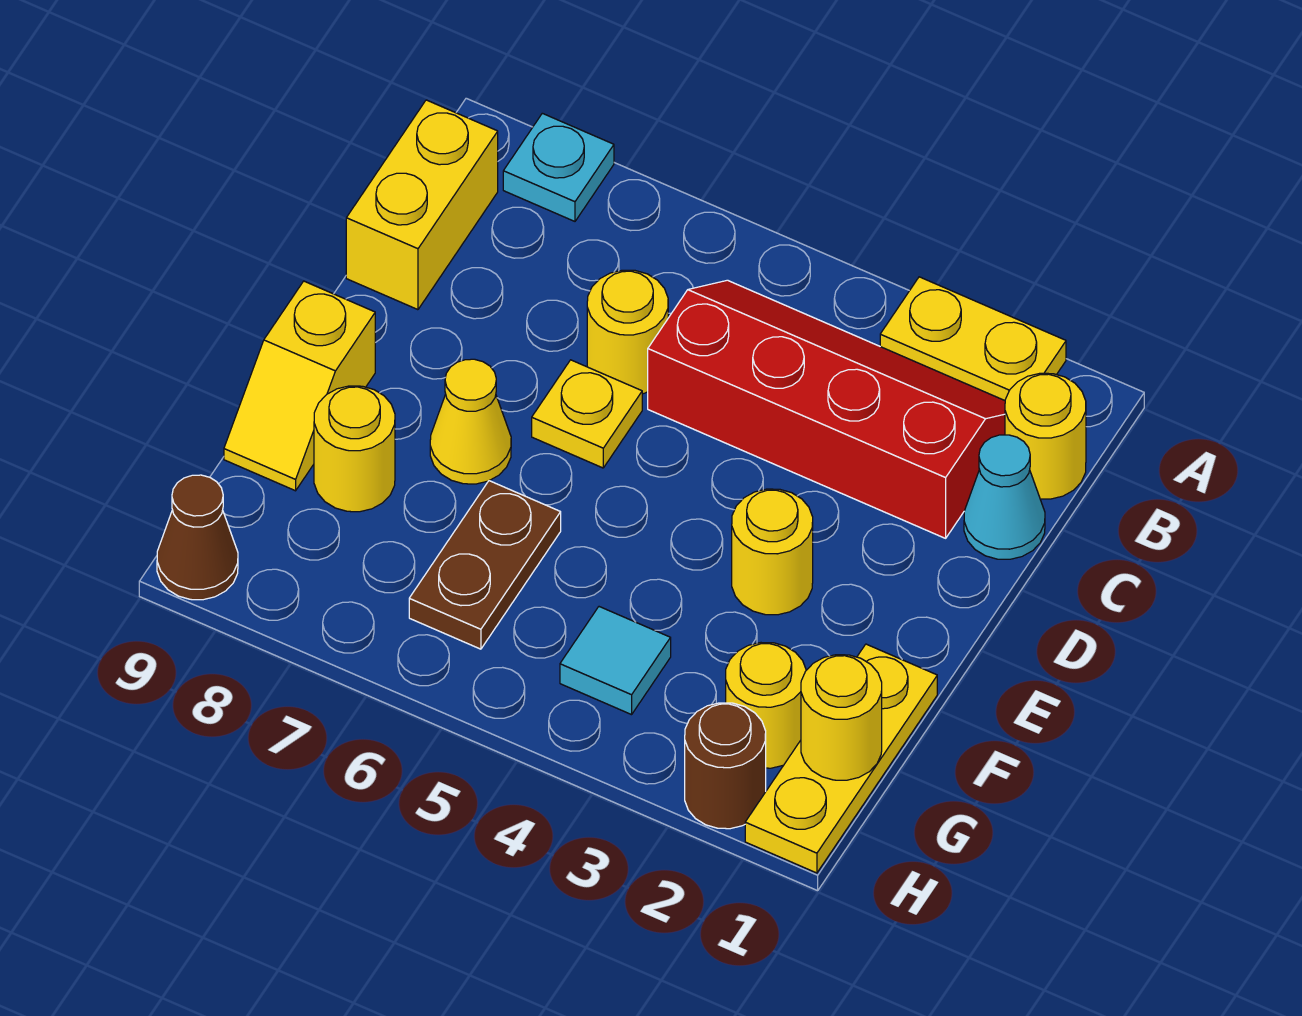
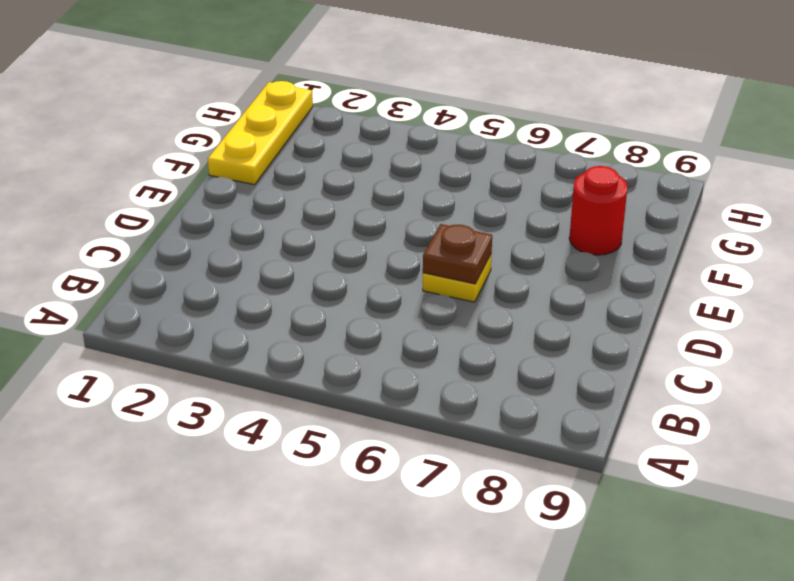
brown plate D6 level 2 -> none
red round brick F8 level 1 -> yellow round brick F8 level 1
none -> yellow plate A2:A3 level 1
none -> cyan plate A8 level 1
none -> yellow round brick B1 level 1

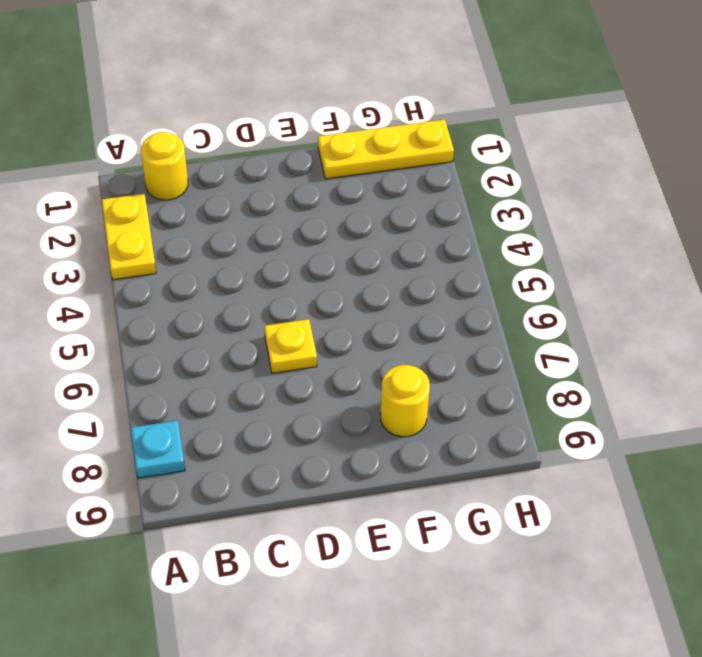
none -> red slope B2:C5 level 1 top C
none -> yellow brick B9:C9 level 1
none -> cyan cone C1 level 1

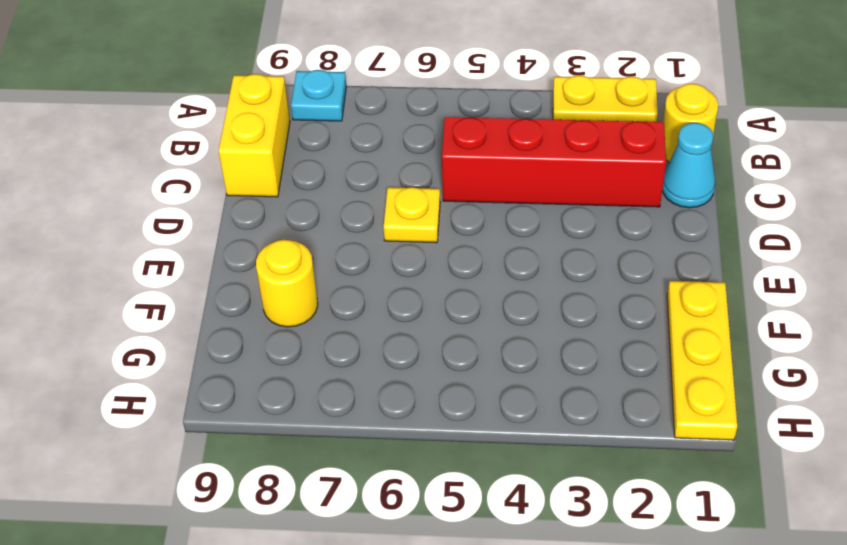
none -> yellow round brick C6 level 1
none -> yellow round brick E3 level 1
none -> yellow cone E7 level 1

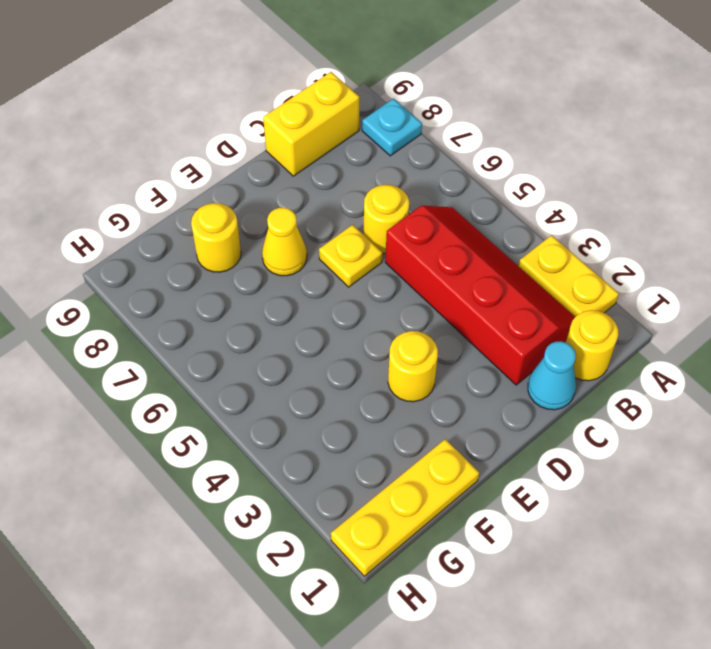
none -> yellow slope E9:F9 level 1 top E
none -> brown plate F6:G6 level 1
none -> yellow round brick G2 level 1

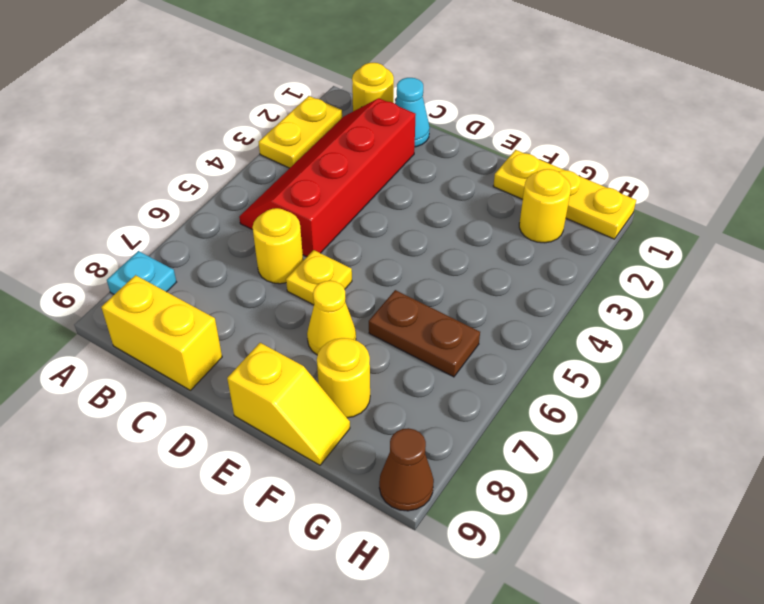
none -> yellow round brick E3 level 1
none -> cyan tile G4 level 1
none -> brown round brick H2 level 1

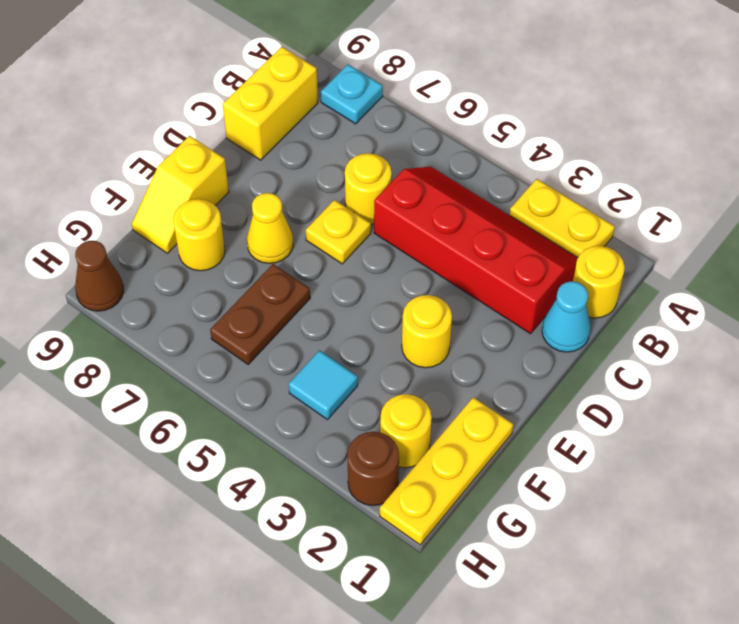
none -> yellow round brick G1 level 2

